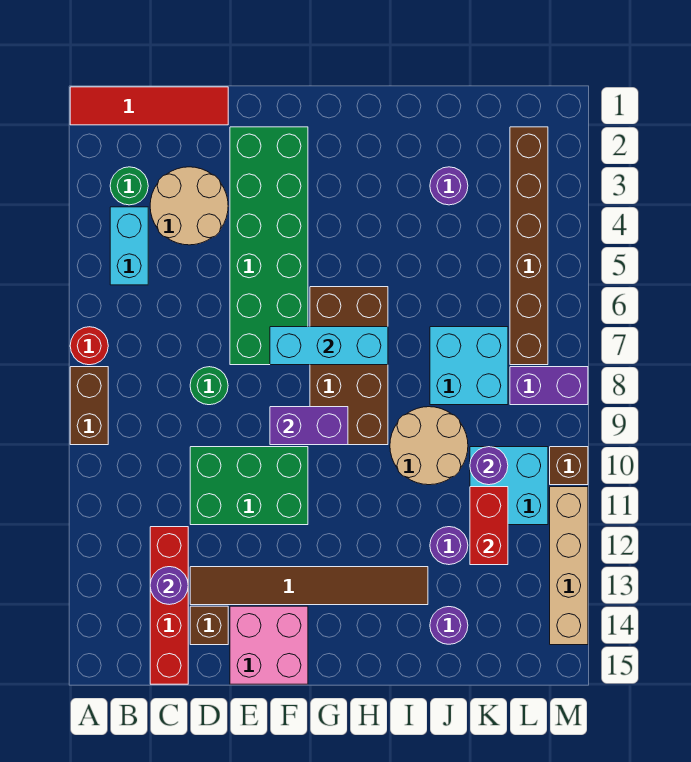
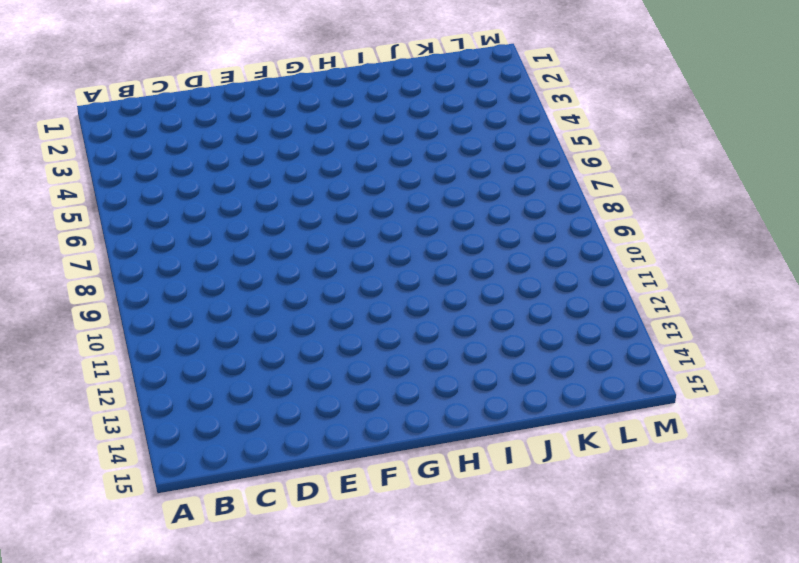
none -> red tile A1:D1 level 1
none -> red round brick A7 level 1
none -> brown brick A8:A9 level 1

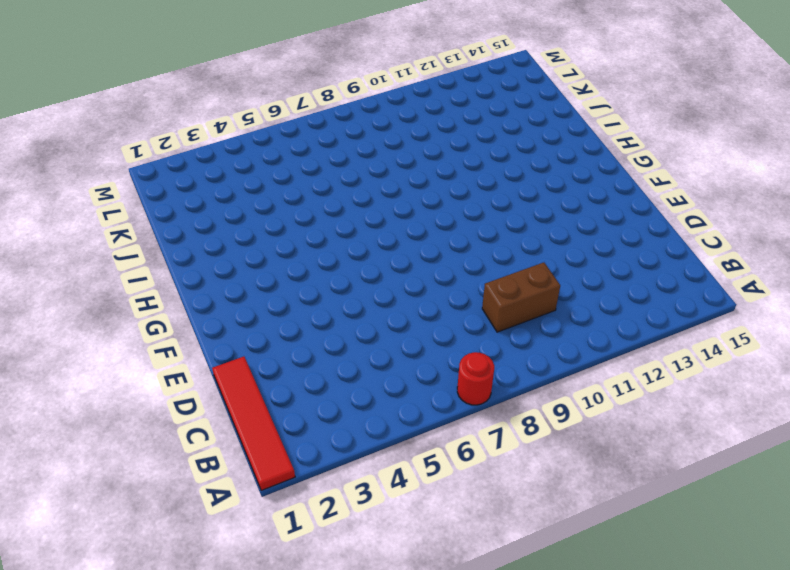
brown brick C9:C10 level 1 -> brown brick A8:A9 level 1
none -> green round brick B3 level 1
none -> cyan brick B4:B5 level 1
none -> tan round brick C3:D4 level 1

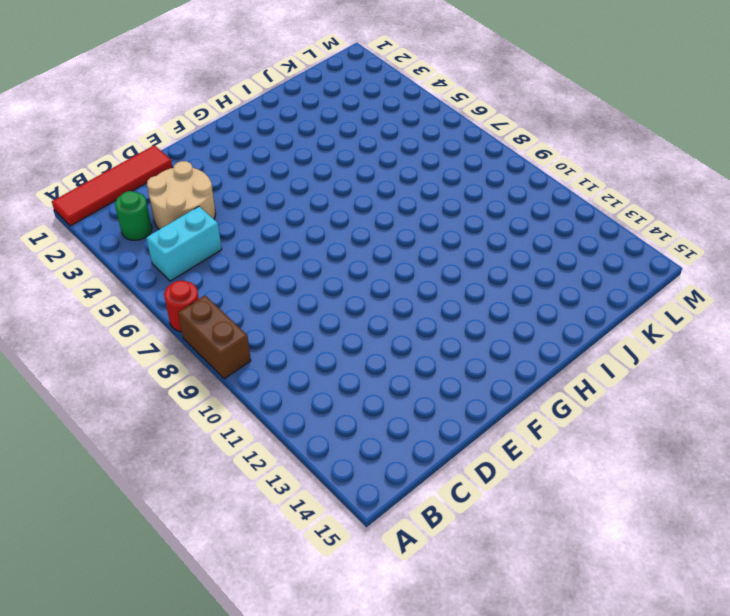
cyan brick B5:C5 level 1 -> cyan brick B4:B5 level 1
none -> red brick C12:C15 level 1
none -> green round brick D8 level 1
none -> green brick D10:F11 level 1

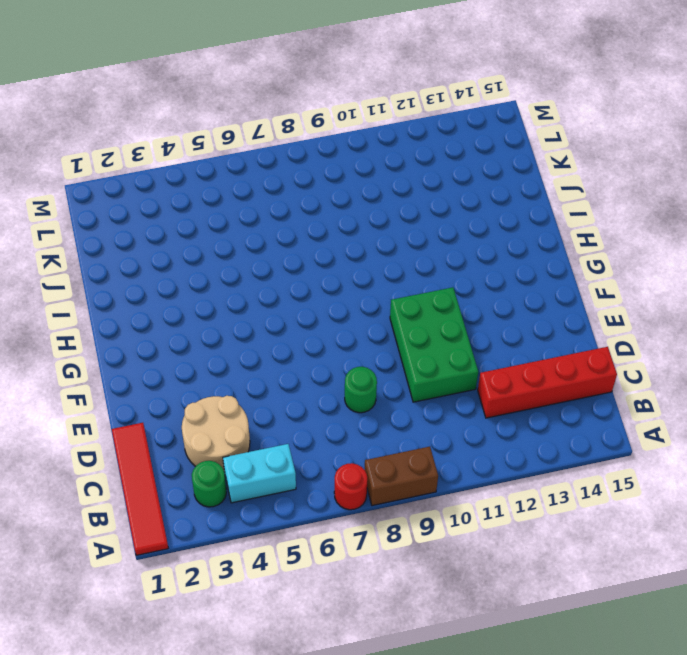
none -> brown tile D13:I13 level 1
none -> brown brick D14 level 1
none -> green brick E2:F7 level 1

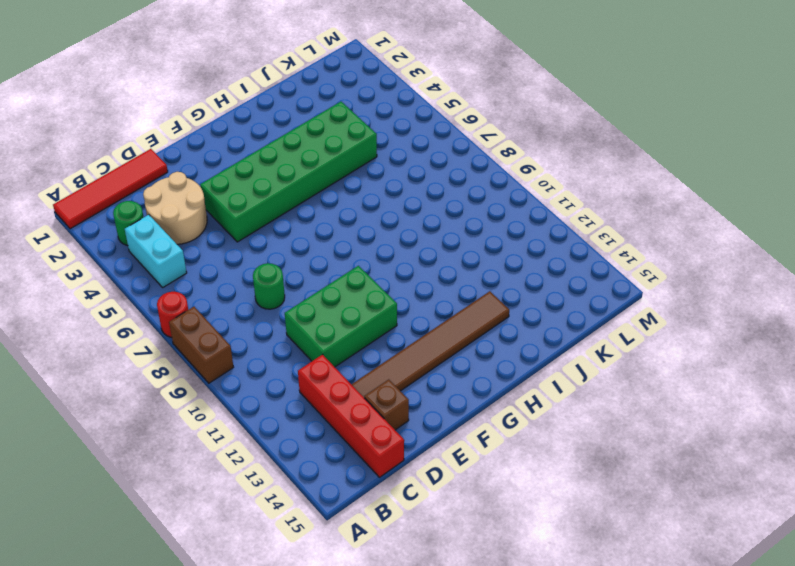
green brick E4:J5 level 1 -> green brick E2:F7 level 1
none -> pink brick E14:F15 level 1
none -> brown brick G6:H9 level 1
none -> tan round brick I9:J10 level 1

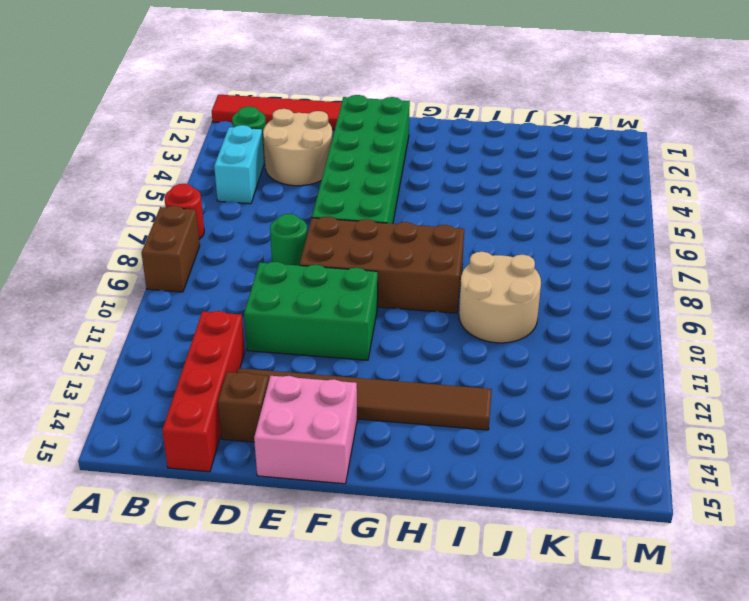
brown brick E8:H9 level 1 -> brown brick G6:H9 level 1
none -> purple round brick J3 level 1
none -> cyan brick J7:K8 level 1
none -> purple round brick J12 level 1

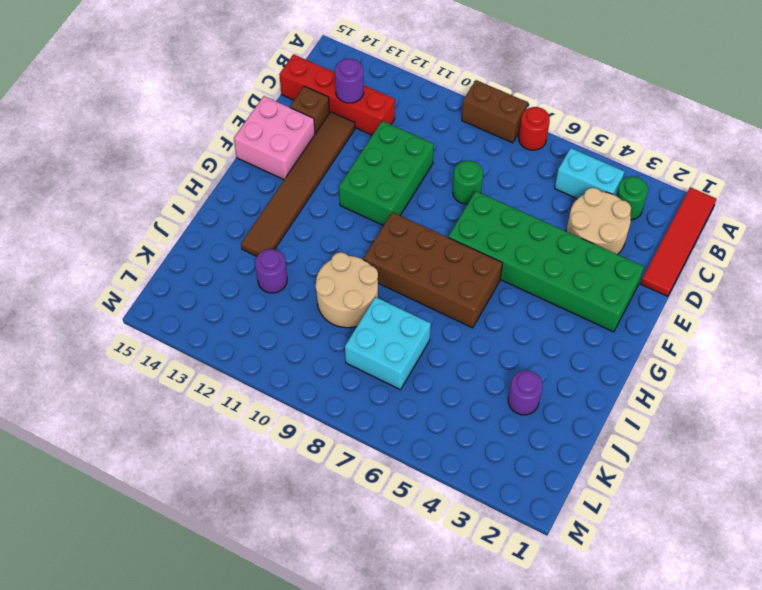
none -> purple round brick J14 level 1
none -> cyan brick K10:L11 level 1
none -> brown brick L2:L7 level 1

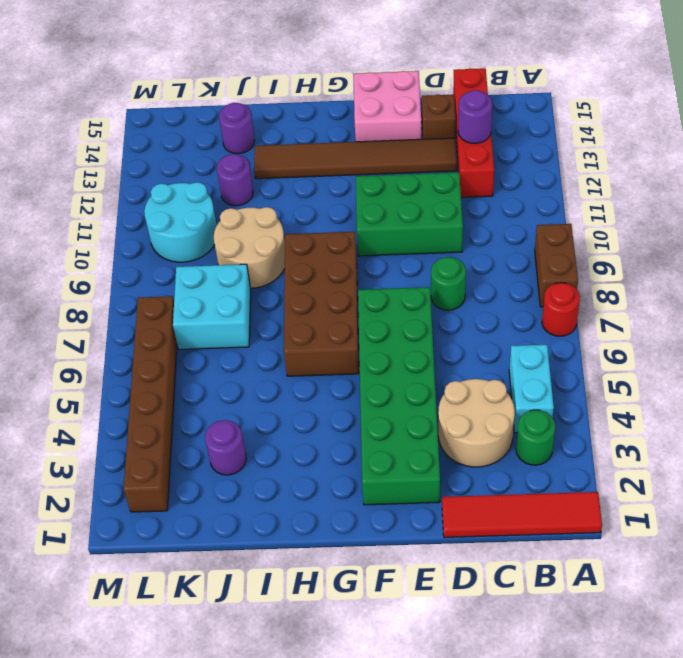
cyan round brick K10:L11 level 1 -> cyan brick K10:L11 level 1
none -> purple brick L8:M8 level 1
none -> brown brick M10 level 1
none -> tan brick M11:M14 level 1

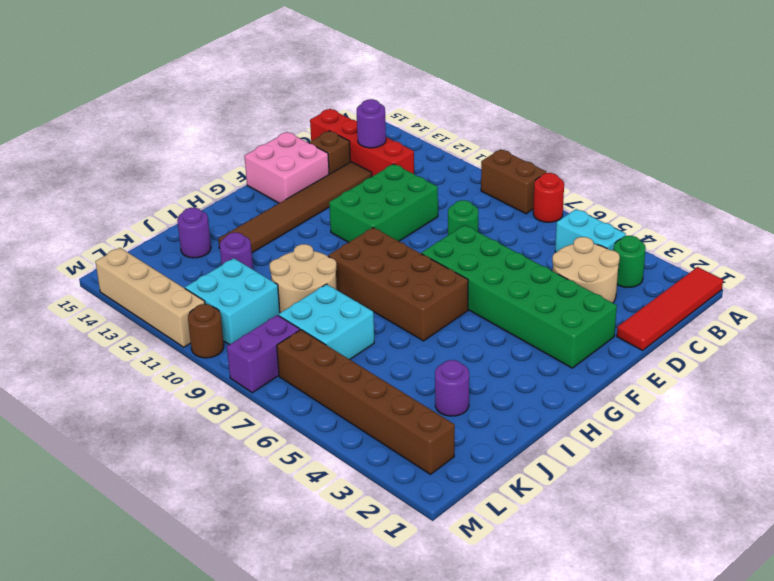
brown round brick M10 level 1 -> brown brick M10 level 1
none -> cyan brick F7:H7 level 2
none -> purple brick F9:G9 level 2
none -> purple round brick K10 level 2

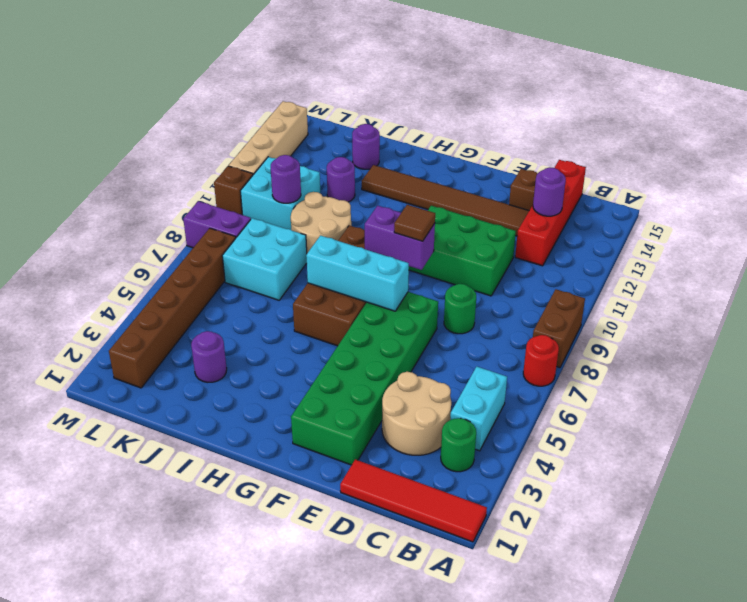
brown tile F9 level 3 -> none
none -> pink brick E14:F15 level 1
none -> red brick K11:K12 level 2

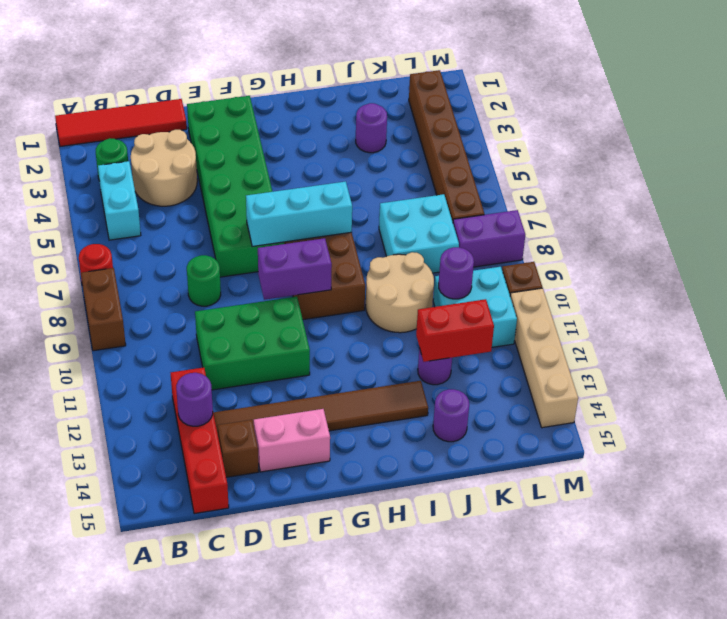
pink brick E14:F14 level 1 -> pink brick E14:F15 level 1
red brick J12:K12 level 2 -> red brick K11:K12 level 2

